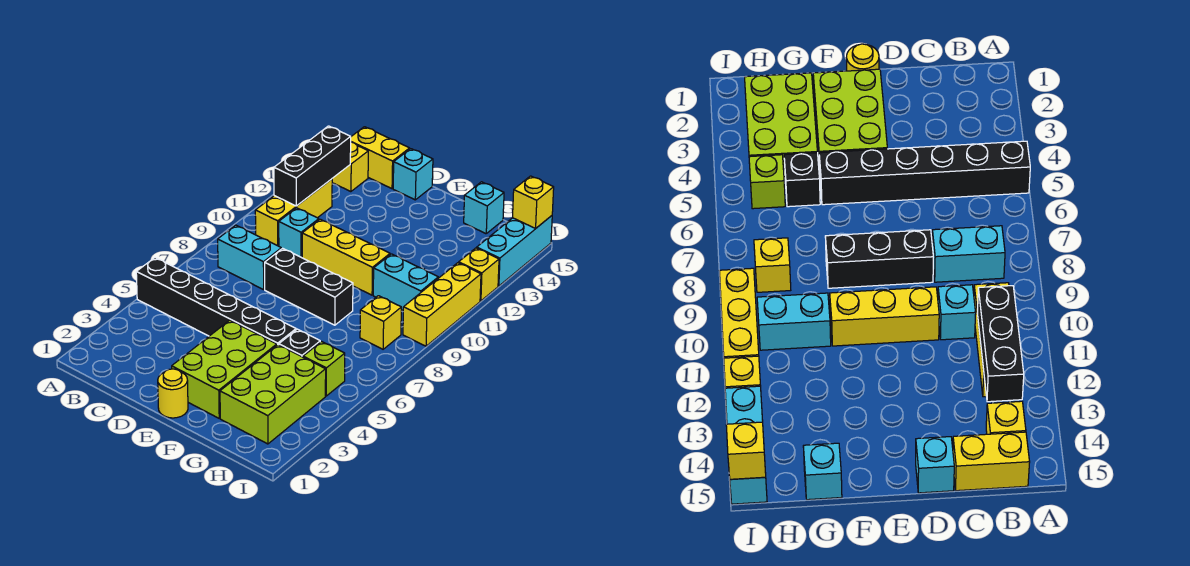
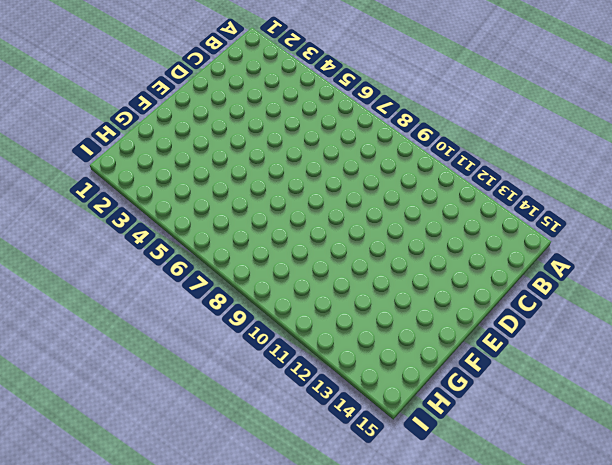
none -> black brick A5:F5 level 1
none -> cyan brick B8:C8 level 1
none -> yellow brick B10:B12 level 1

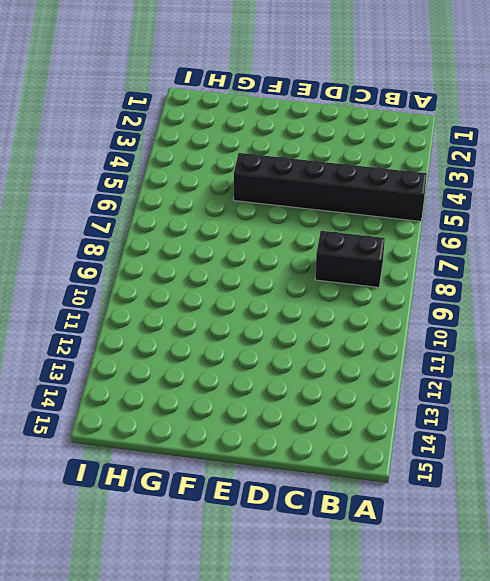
black brick B8:C8 level 1 -> cyan brick B8:C8 level 1
none -> yellow brick B10:B12 level 1
none -> yellow brick B14 level 1
none -> yellow brick B15:C15 level 1

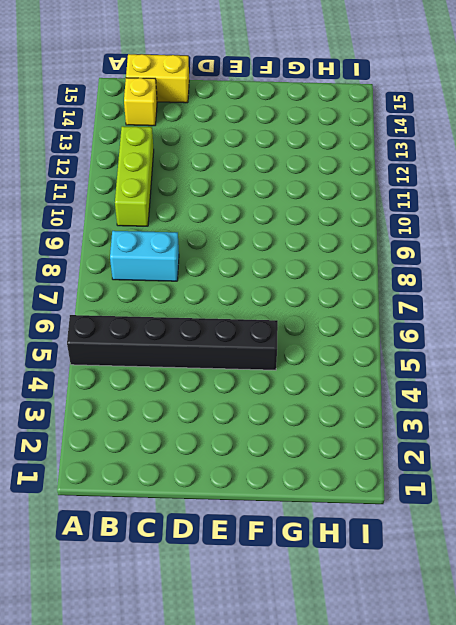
lime brick B10:B12 level 1 -> yellow brick B10:B12 level 1
none -> cyan brick C10 level 1
none -> black brick D8:F8 level 1
none -> yellow brick D10:F10 level 1

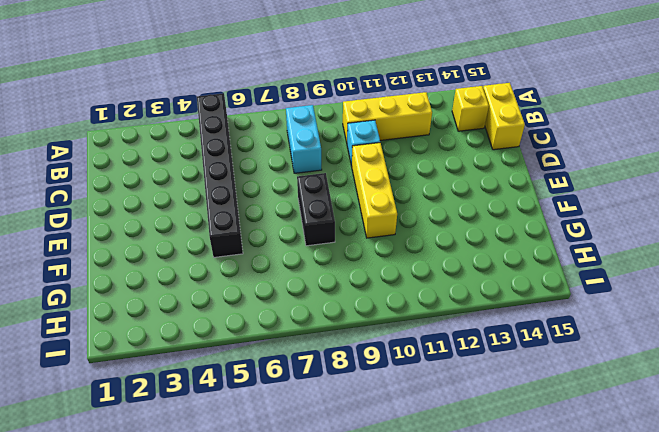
black brick E8:F8 level 1 -> black brick D8:F8 level 1
none -> cyan brick D15 level 1
none -> yellow round brick E1 level 1
none -> lime brick E2:F4 level 1

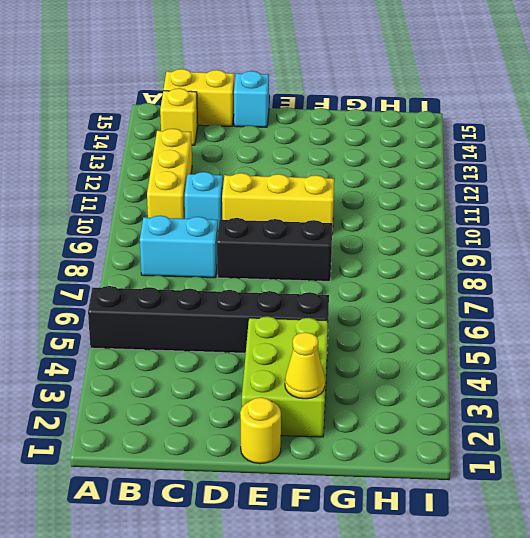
yellow cone F2 level 2 -> none
none -> lime brick G2:H4 level 1
none -> black brick G5 level 1
none -> cyan brick G10:H10 level 1

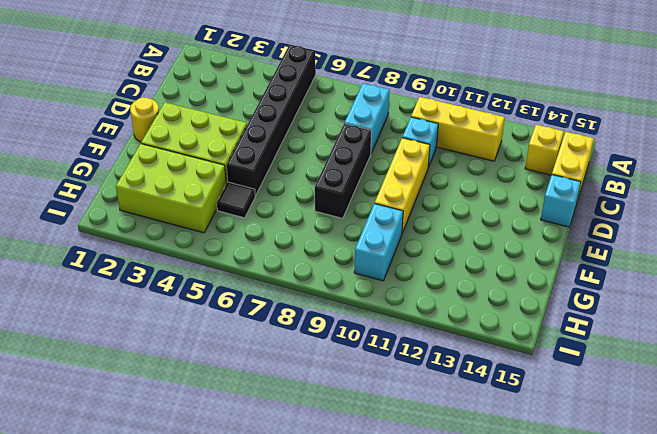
black tile G5 level 1 -> black brick G5 level 1
none -> cyan brick G15 level 1
none -> lime brick H5 level 1
none -> yellow brick H8 level 1

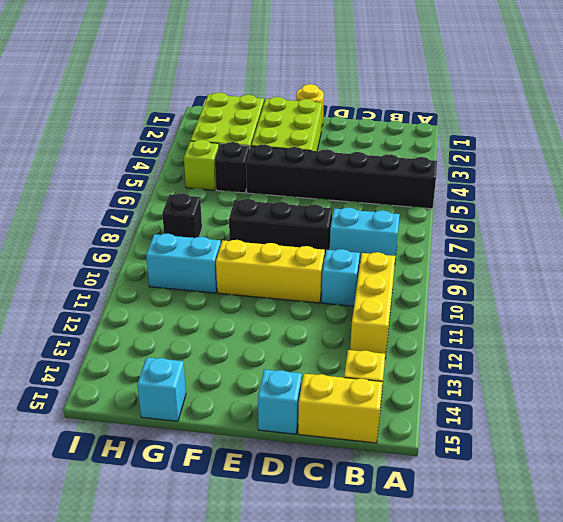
black brick H8 level 1 -> yellow brick H8 level 1
none -> yellow brick I9:I11 level 1
none -> yellow brick I12 level 1
none -> cyan brick I13:I15 level 1

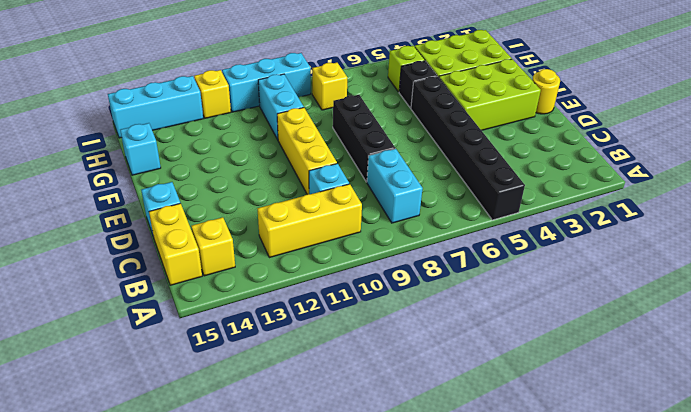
cyan brick I9:I11 level 1 -> yellow brick I9:I11 level 1
none -> black brick B11:B13 level 2
none -> yellow brick I15 level 2

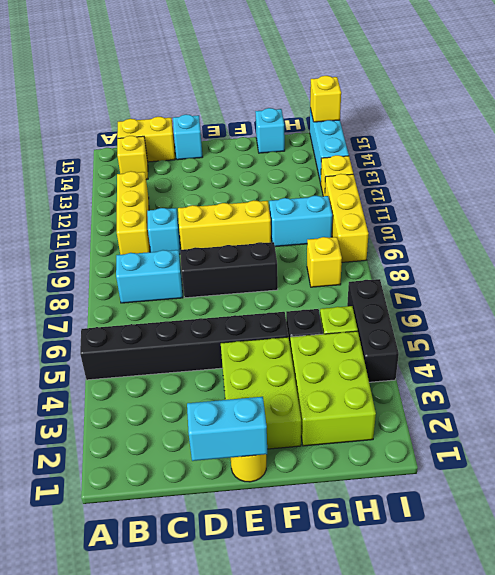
cyan brick D1:E1 level 2 -> none
black brick I4:I6 level 1 -> black brick B11:B13 level 2

